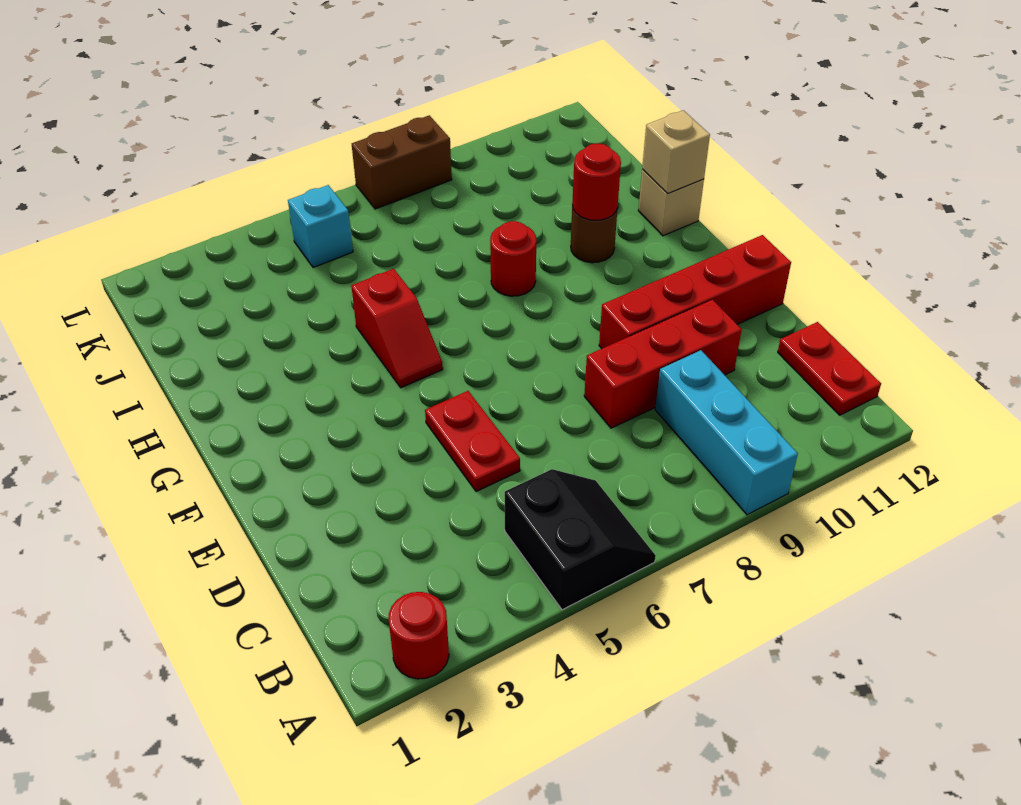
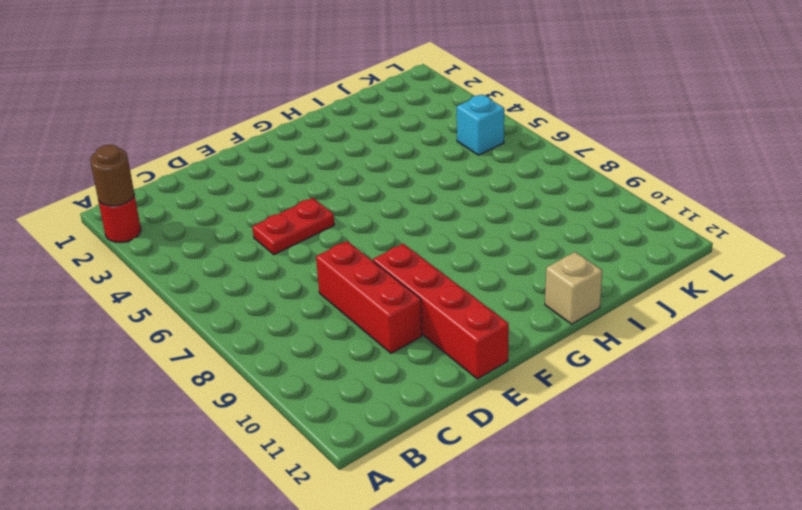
brown round brick A2 level 2 -> brown round brick H10 level 1
none -> black slope A5:B6 level 1 top 5
none -> cyan brick A9:C9 level 1
none -> red plate B12:C12 level 1

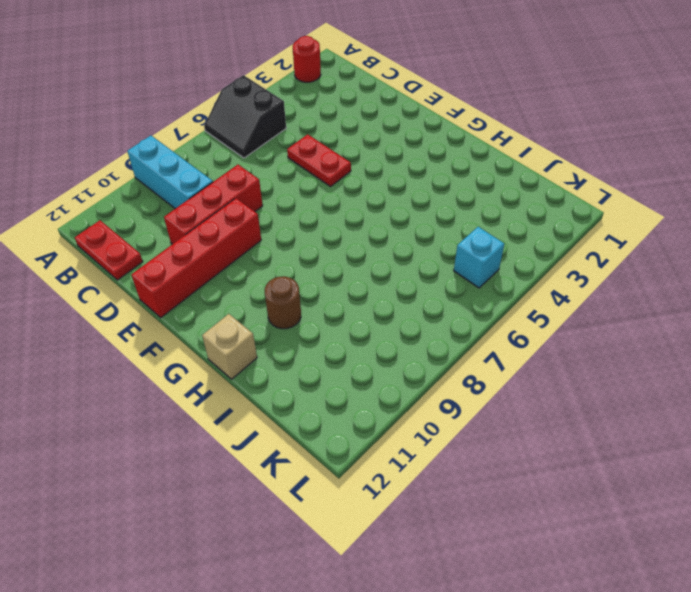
none -> red slope G5:H5 level 1 top H
none -> red round brick H8 level 1
none -> brown brick L7:L8 level 1

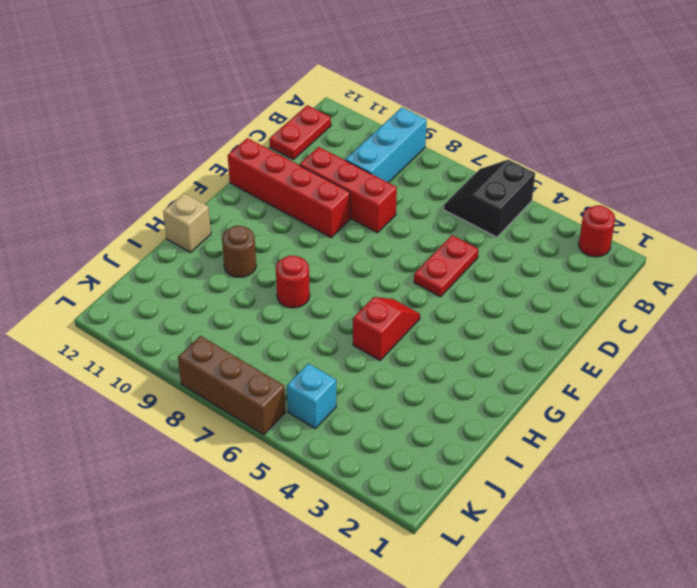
brown brick L6:L8 level 1 -> brown brick L7:L8 level 1
none -> red round brick H10 level 2
none -> tan brick H12 level 2

